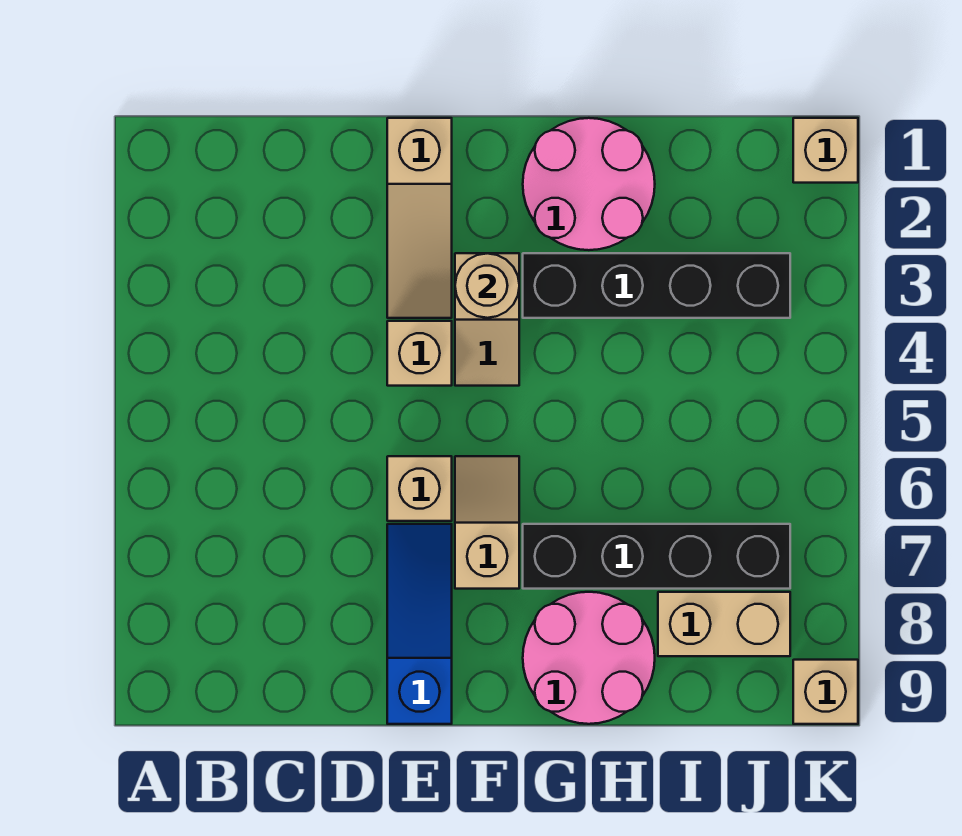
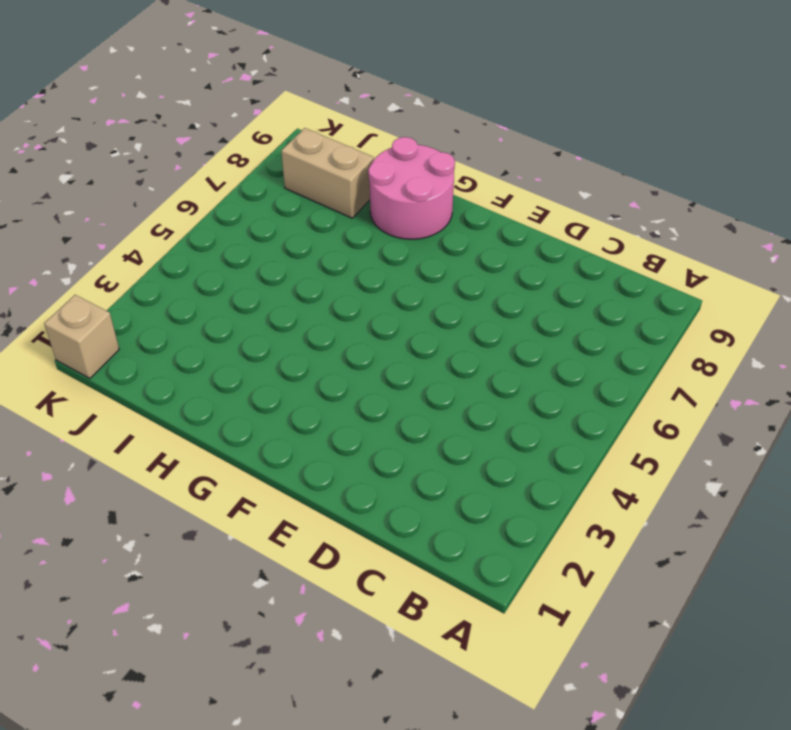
none -> tan slope E1:E3 level 1 top 1
none -> tan brick E4 level 1
none -> tan brick E6 level 1

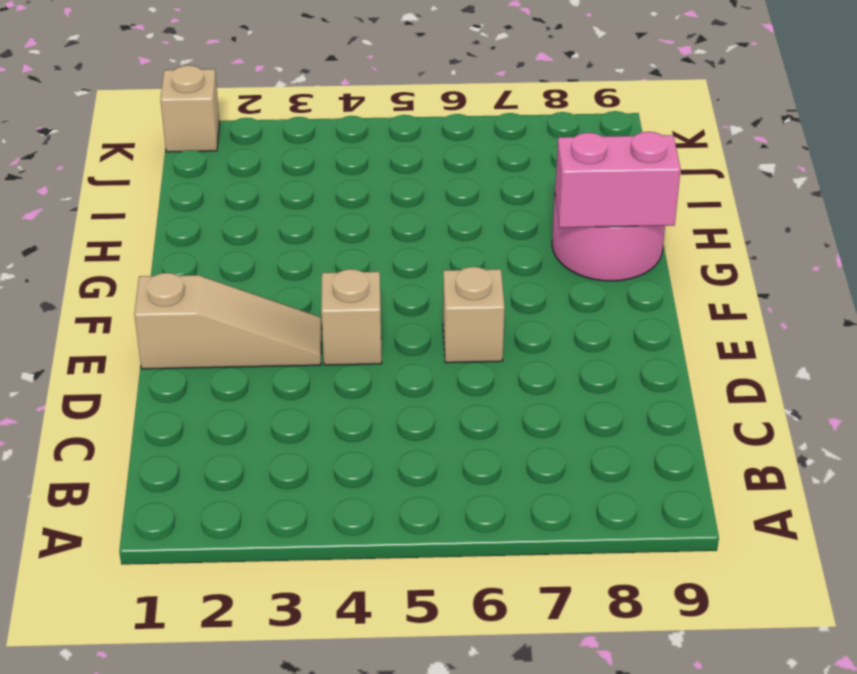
pink brick G8:G9 level 2 -> none
none -> blue slope E7:E9 level 1 top 9
none -> tan slope F3:F4 level 1 top 3
none -> tan slope F6:F7 level 1 top 7

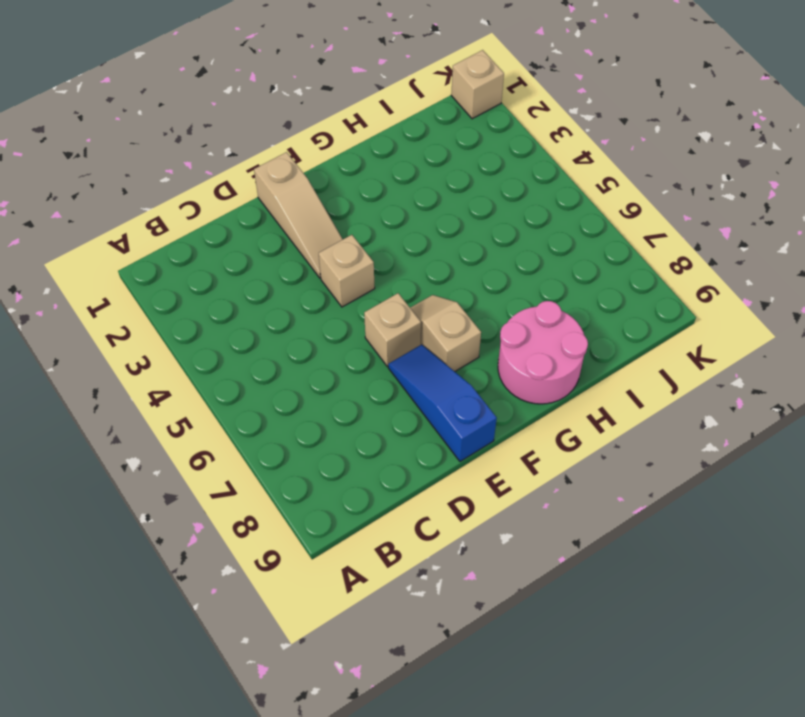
none -> tan slope F3:F4 level 1 top 3
none -> pink round brick G1:H2 level 1
none -> black brick G3:J3 level 1

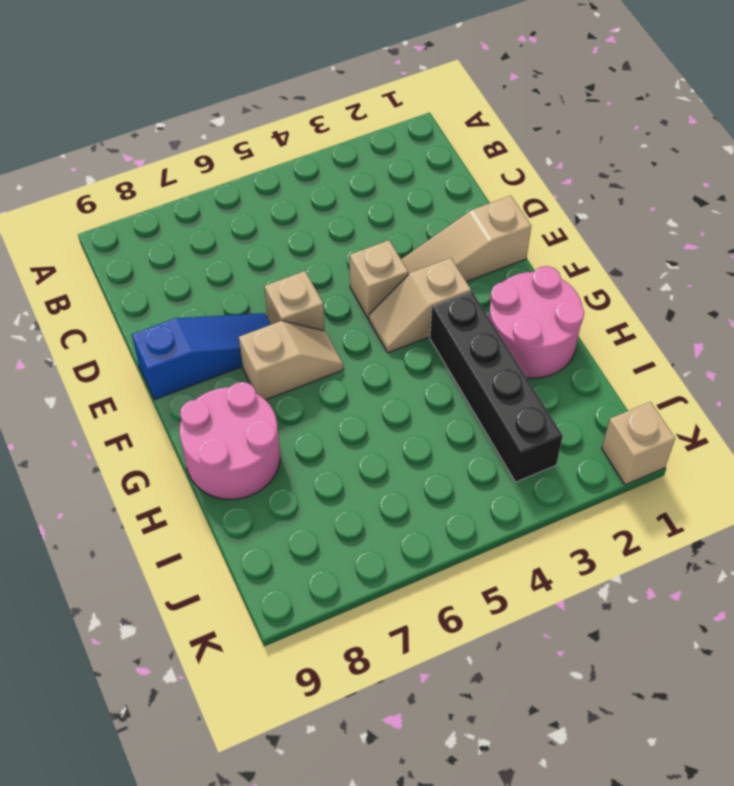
none -> black brick G7:J7 level 1
none -> tan brick I8:J8 level 1
none -> tan brick K9 level 1

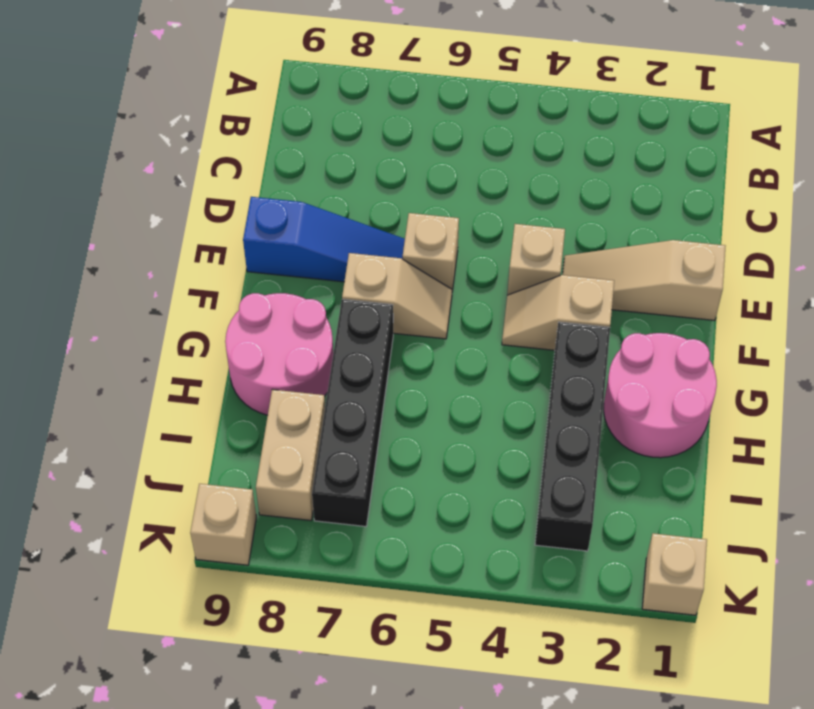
none -> tan round brick F3 level 2

